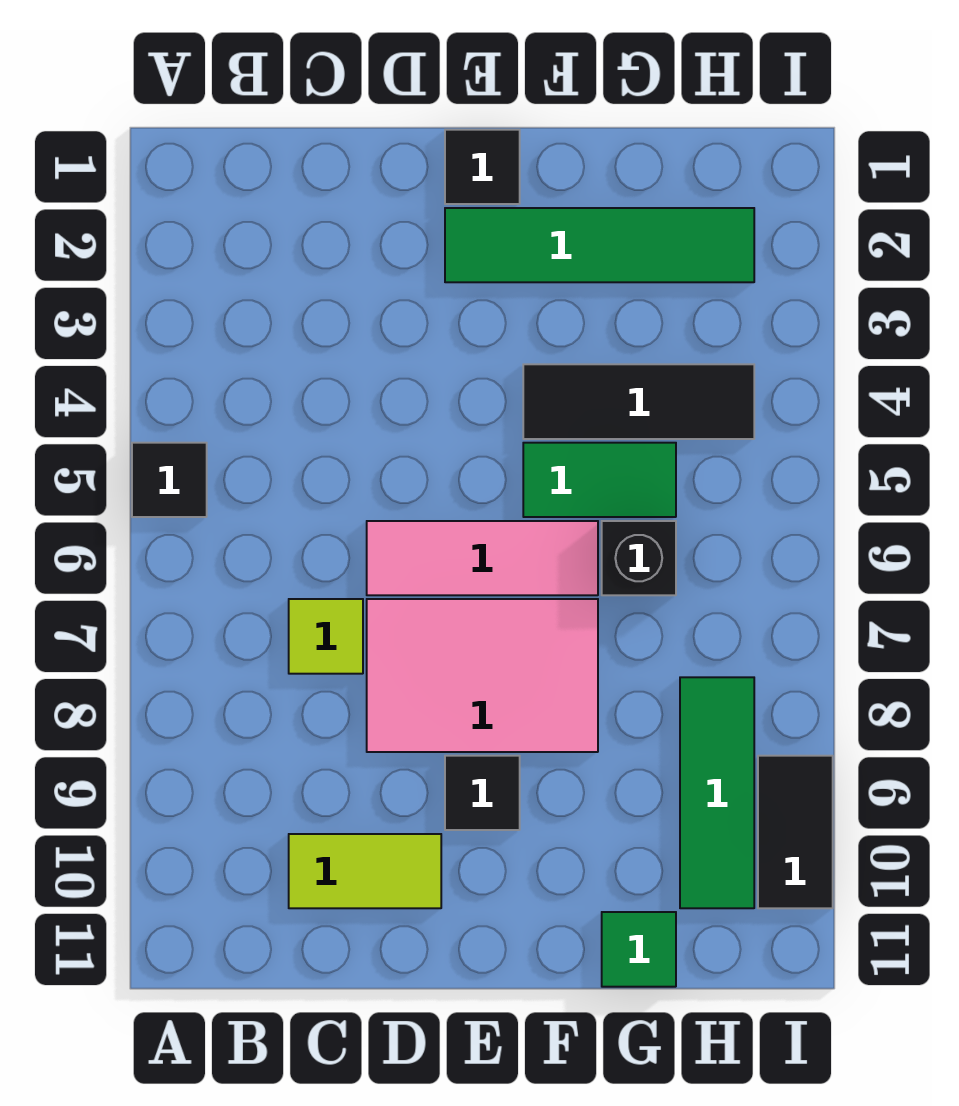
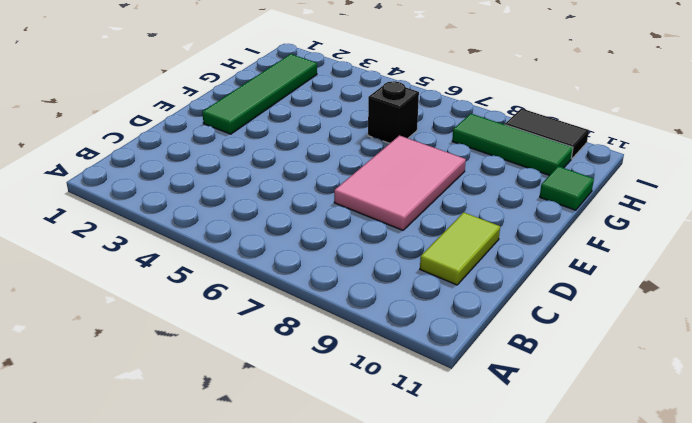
none -> black tile A5 level 1
none -> lime tile C7 level 1
none -> pink tile D6:F6 level 1

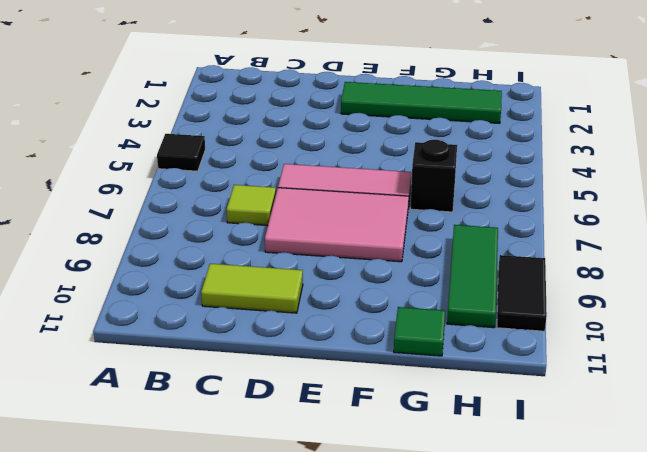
none -> black tile E1 level 1
none -> black tile E9 level 1
none -> black tile F4:H4 level 1

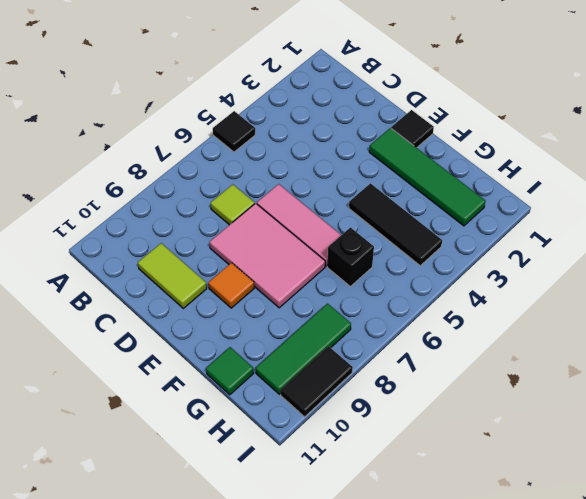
orange tile E9 level 1 -> black tile E9 level 1
none -> green tile F5:G5 level 1

